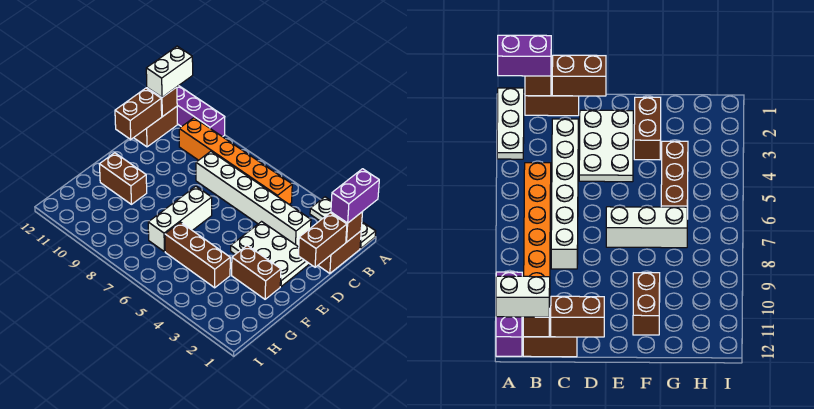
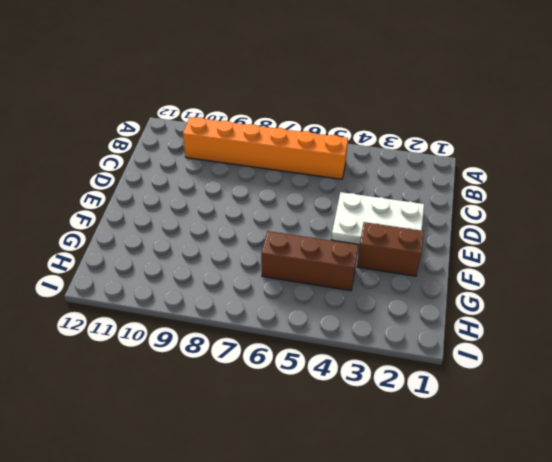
none -> white plate A1:A3 level 1
none -> purple brick A10:A12 level 1
none -> brown brick B1:C1 level 1

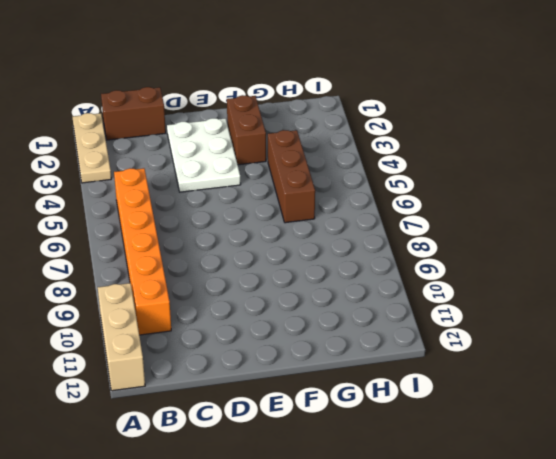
tan plate A1:A3 level 1 -> white plate A1:A3 level 1
tan brick A10:A12 level 1 -> purple brick A10:A12 level 1
none -> brown brick B12:C12 level 1
none -> white brick C3:C8 level 1
none -> white brick E7:G7 level 1

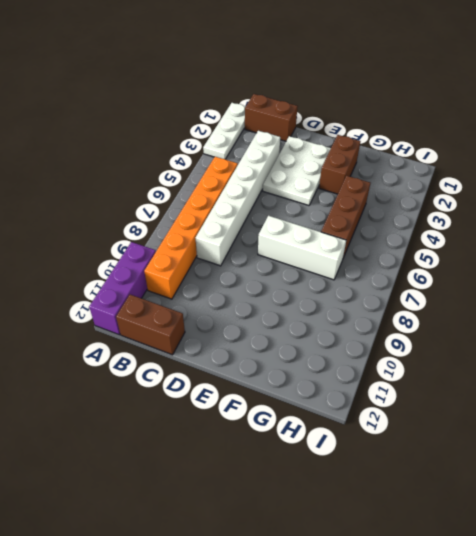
none -> brown brick F10:F11 level 1
none -> brown brick B1 level 2
none -> brown brick B12 level 2

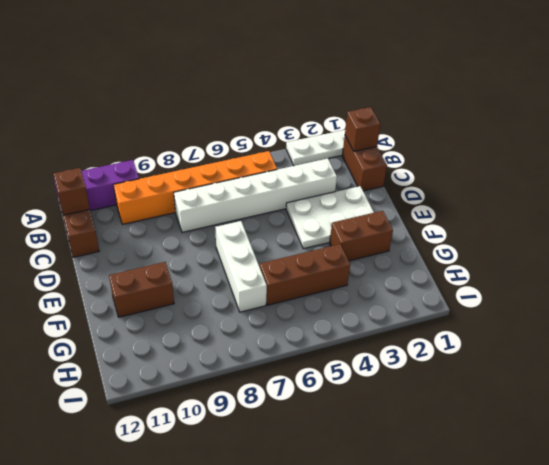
none -> brown brick C1:D1 level 2
none -> brown brick C12:D12 level 2
none -> purple brick A1:B1 level 3

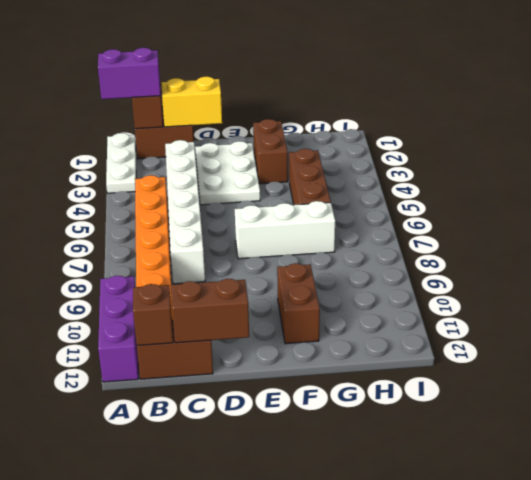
yellow brick C1:D1 level 2 -> brown brick C1:D1 level 2
none -> white brick A12:B12 level 3

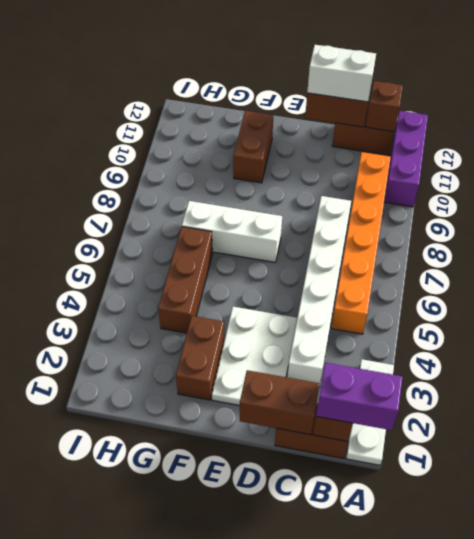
white brick C12:D12 level 3 -> white brick A12:B12 level 3

